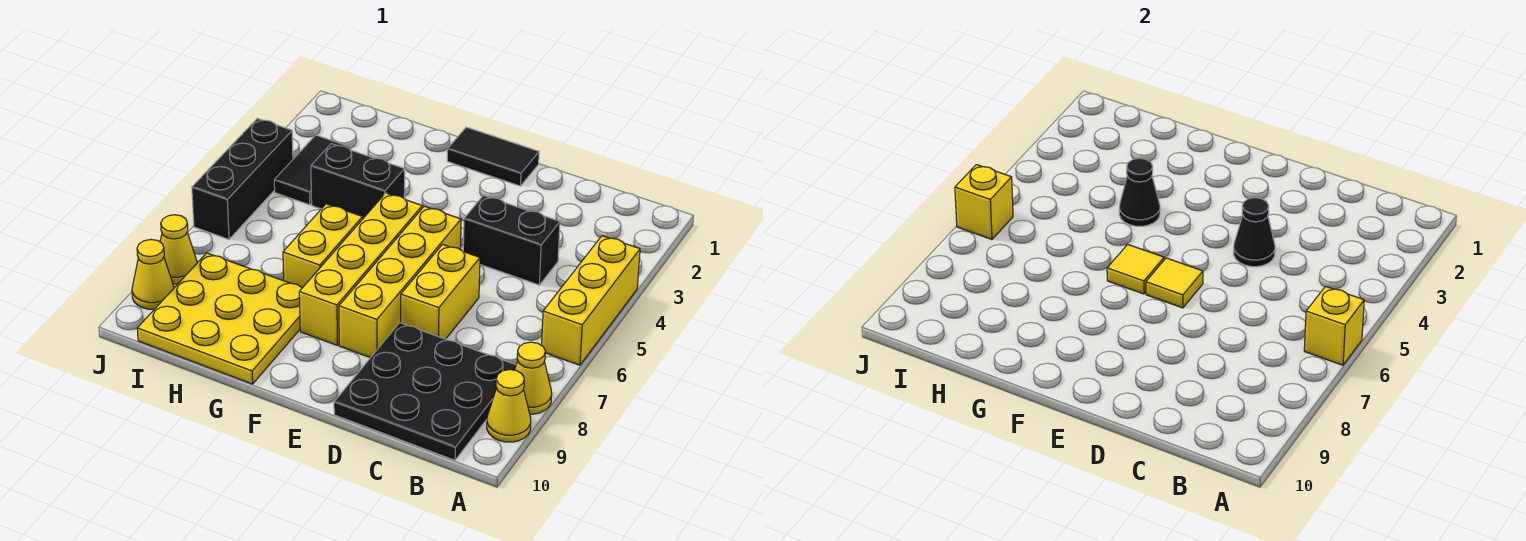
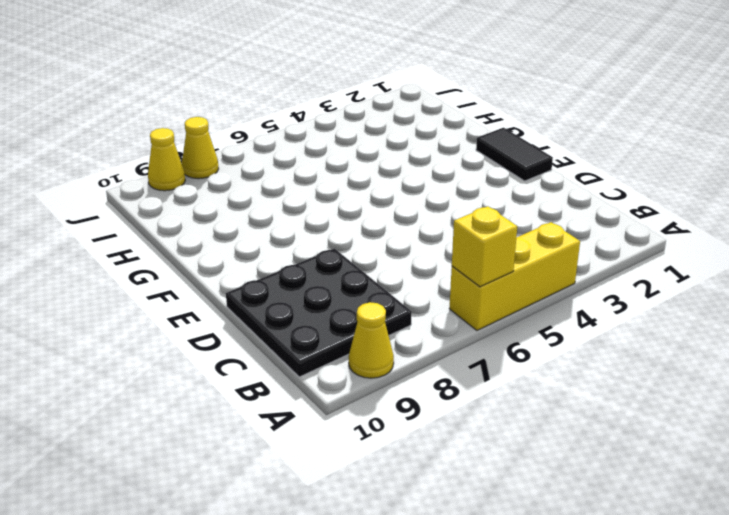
none -> yellow cone A8 level 1
none -> black brick C4:D4 level 1
none -> yellow brick D6:D7 level 1

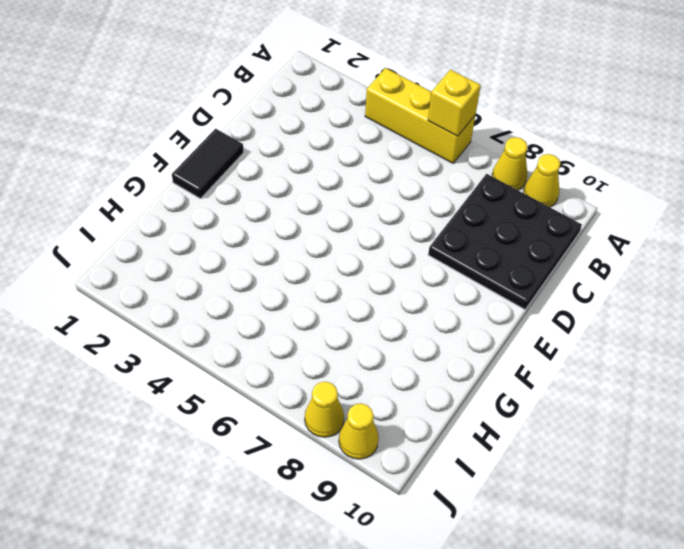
none -> black brick C4:D4 level 1
none -> yellow brick D6:D7 level 1
none -> yellow brick E5:E8 level 1

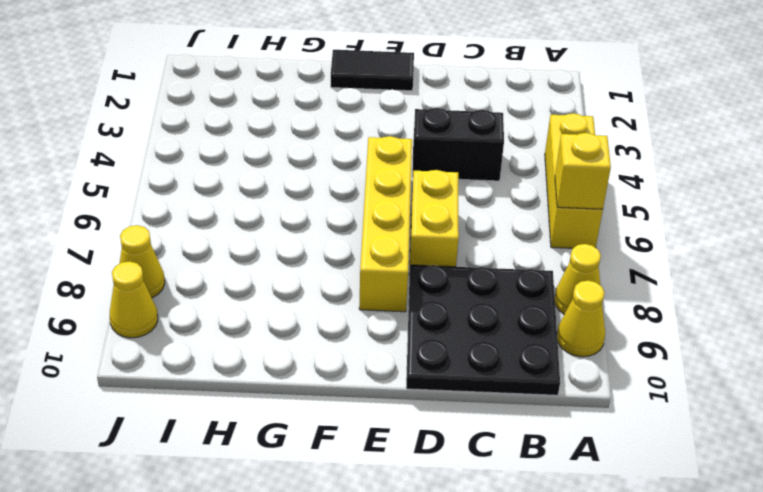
none -> yellow brick F5:F8 level 1
none -> black brick G4:H4 level 1
none -> yellow brick G6:G7 level 1

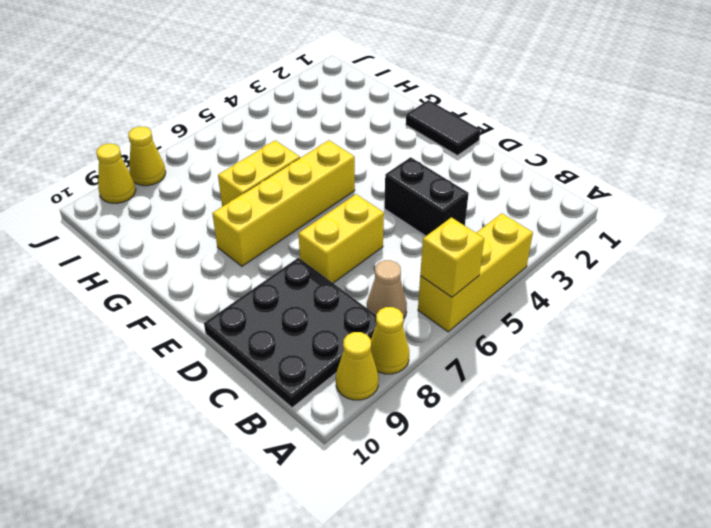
tan cone B7 level 1 -> none
none -> yellow brick E5:E8 level 1
none -> black brick G4:H4 level 1
none -> yellow plate G8:I10 level 1

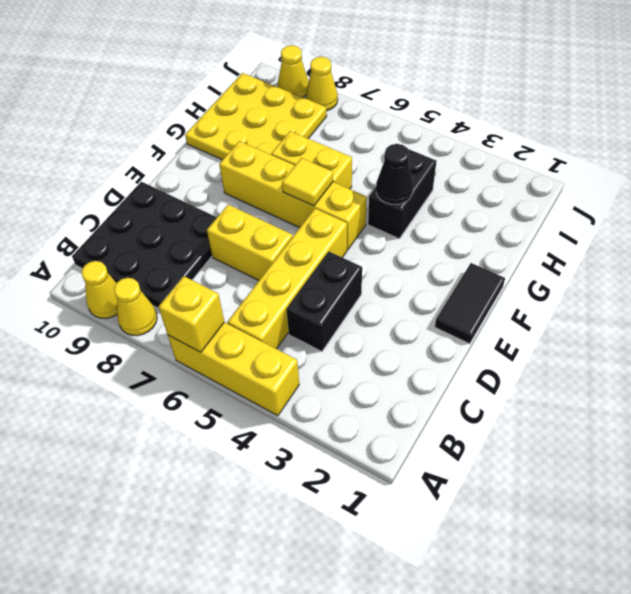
yellow brick B5:E5 level 1 -> yellow brick E5:E8 level 1
none -> black tile I3:I4 level 1
none -> black brick J4:J6 level 1
none -> black cone D4 level 2

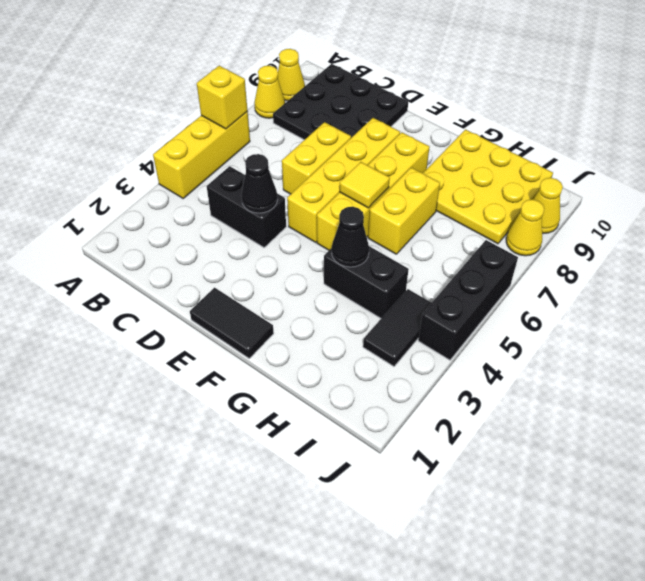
none -> yellow tile E6 level 2
none -> yellow brick J6 level 2

